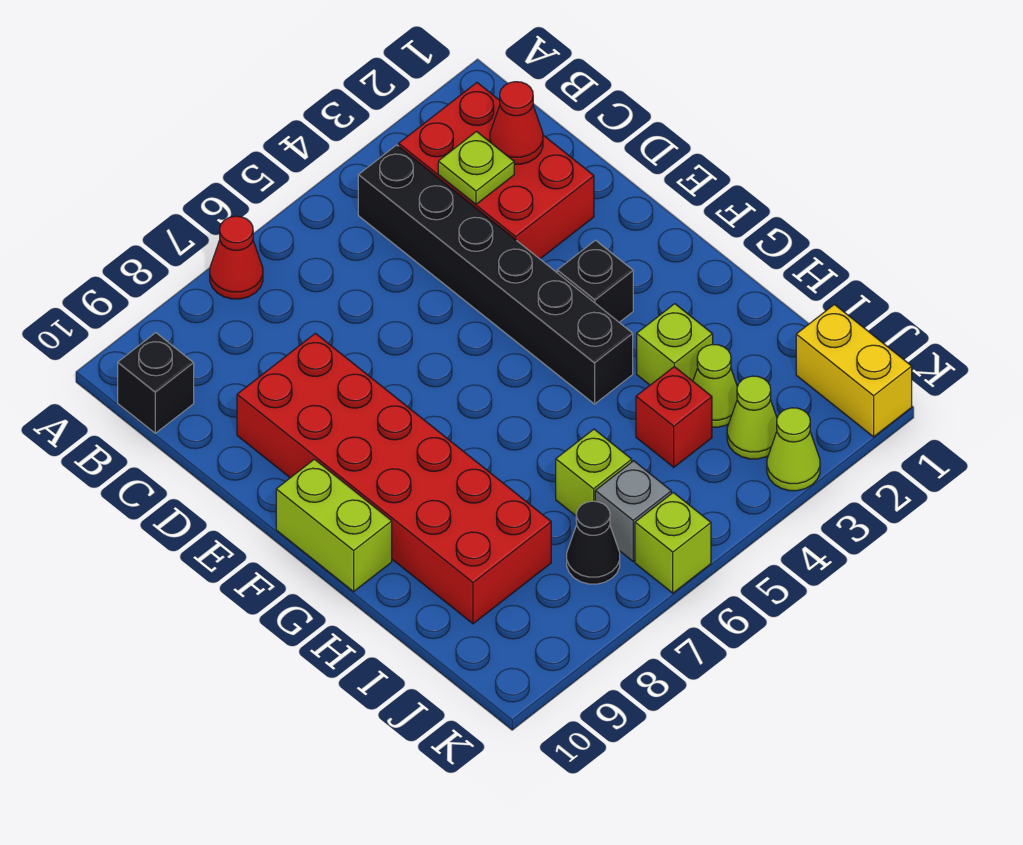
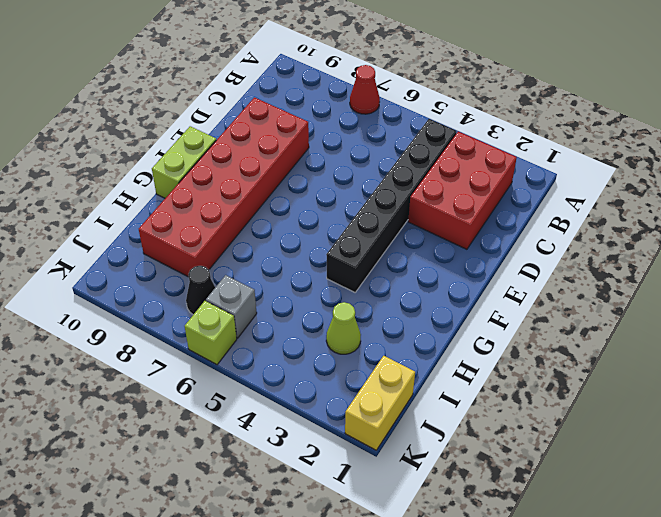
none -> black brick B10 level 1
none -> black brick F3 level 1
none -> lime brick H3 level 1

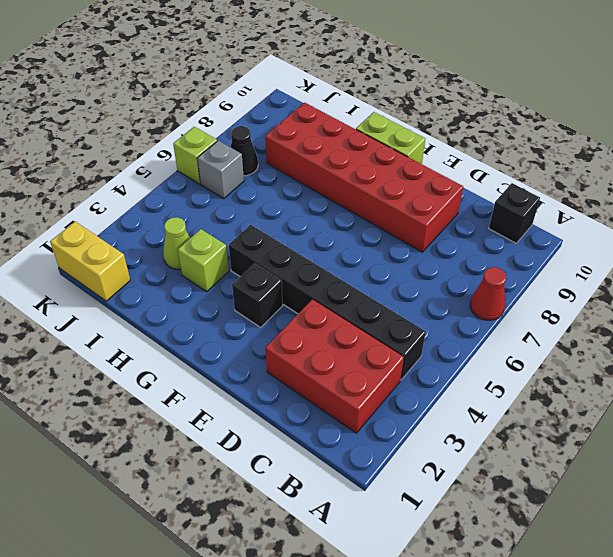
none -> red brick I4 level 1
none -> lime brick I6 level 1
none -> lime cone J3 level 1

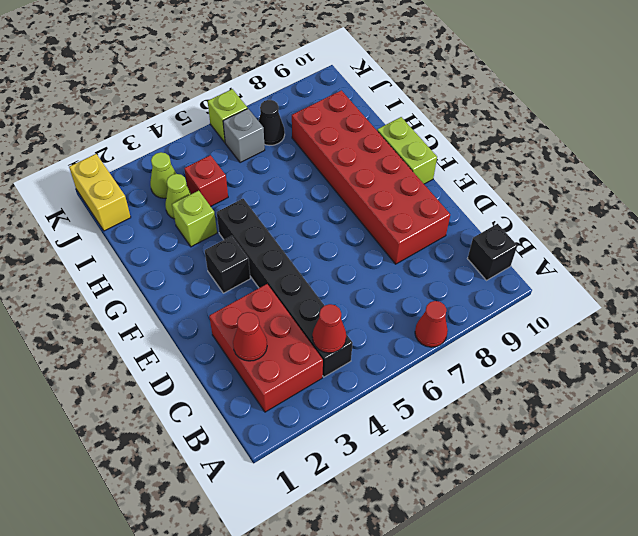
red cone B4 level 2 -> none
none -> lime brick I6 level 1
none -> lime cone K3 level 1
none -> lime plate C3 level 2

